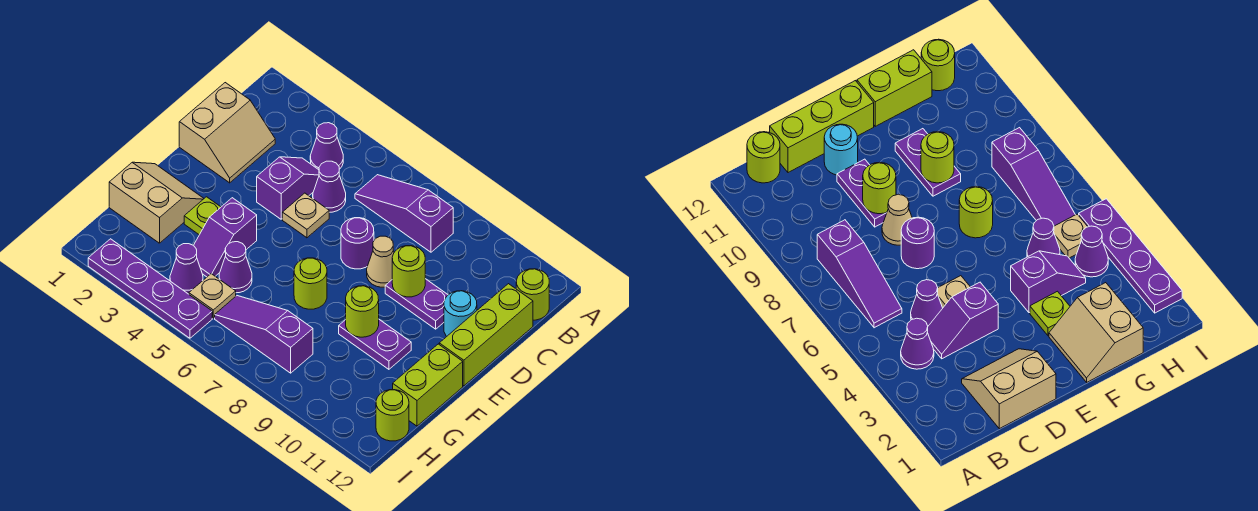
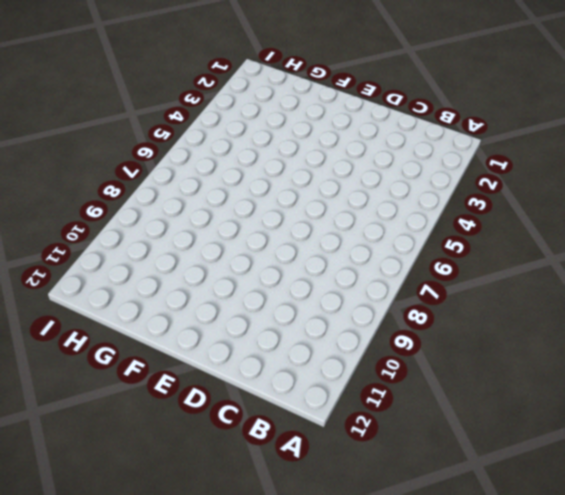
none -> purple cone B4 level 1
none -> purple slope B6:B8 level 1 top 8
none -> lime round brick B12 level 1

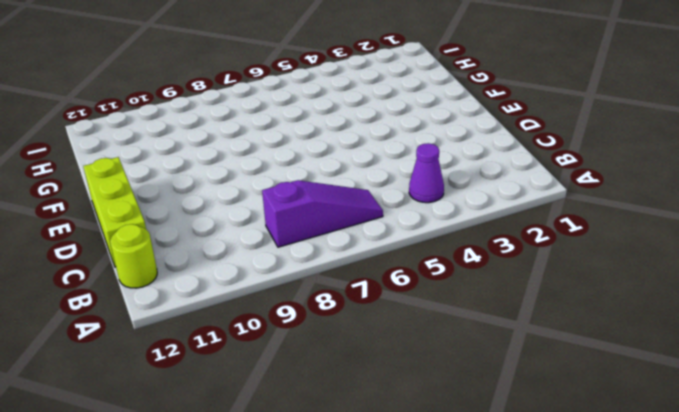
none -> tan slope C1:D2 level 1 top 1
none -> purple slope C4:D4 level 1 top D
none -> purple cone C5 level 1

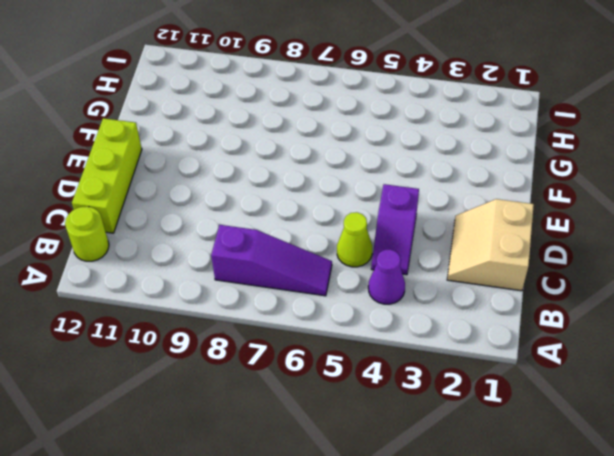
lime cone C5 level 1 -> purple cone C5 level 1
none -> tan plate D5 level 1
none -> purple round brick D7 level 1
none -> tan cone D8 level 1

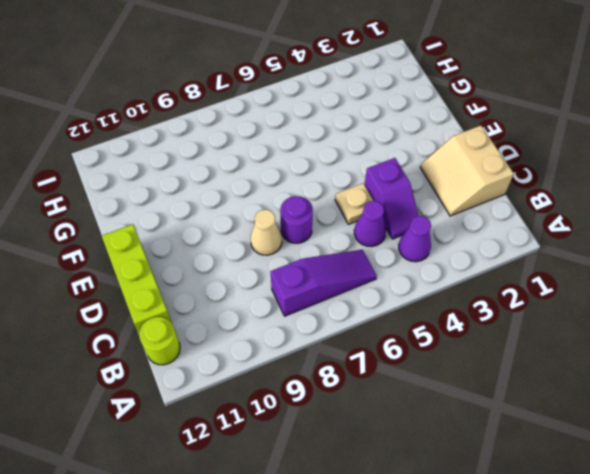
none -> purple plate D9:D10 level 1
none -> cyan round brick D11 level 1
none -> tan slope F1:G2 level 1 top G

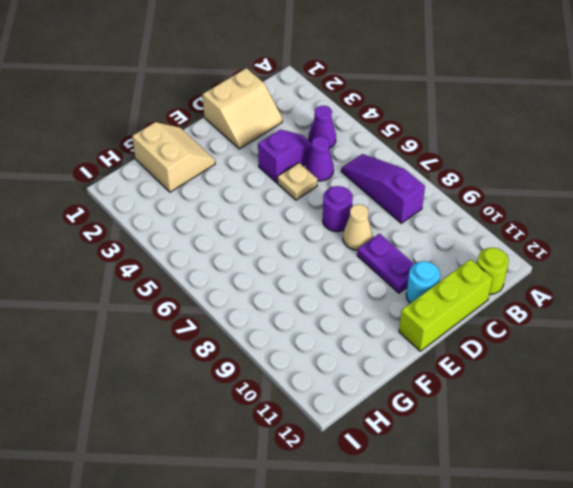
none -> lime plate F3 level 1
none -> purple slope F4:G4 level 1 top F
none -> lime round brick F7 level 1

